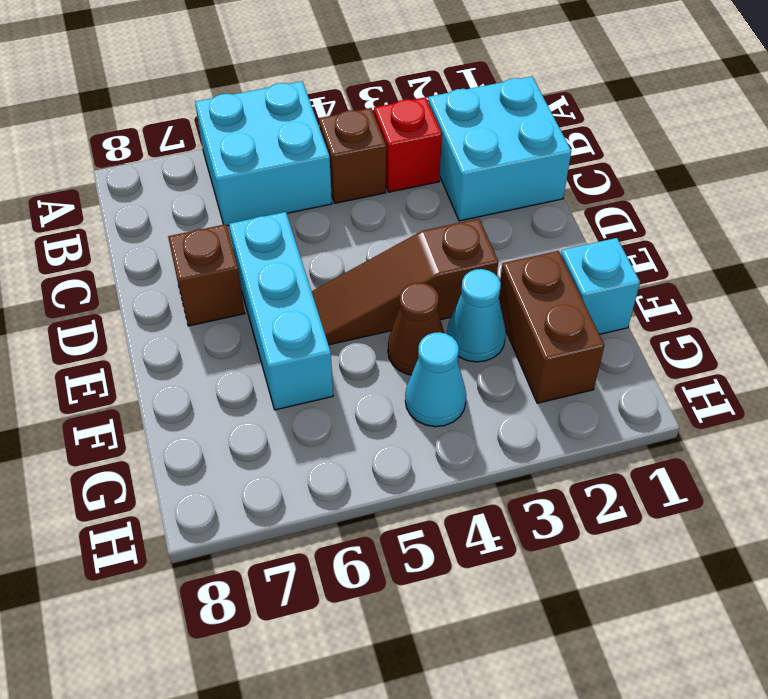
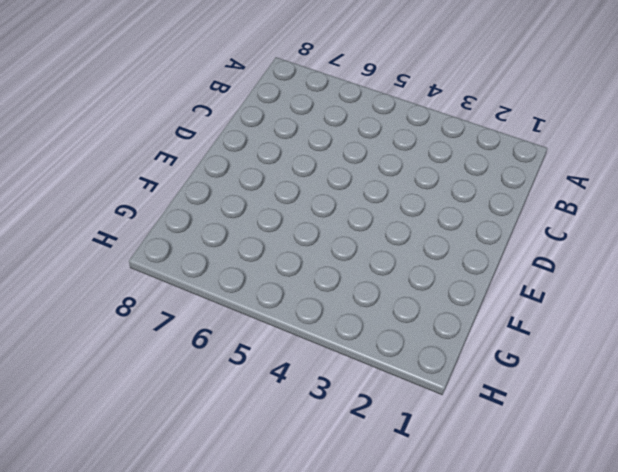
none -> cyan brick A5:B6 level 1
none -> cyan brick B1:C2 level 1
none -> red brick B3 level 1

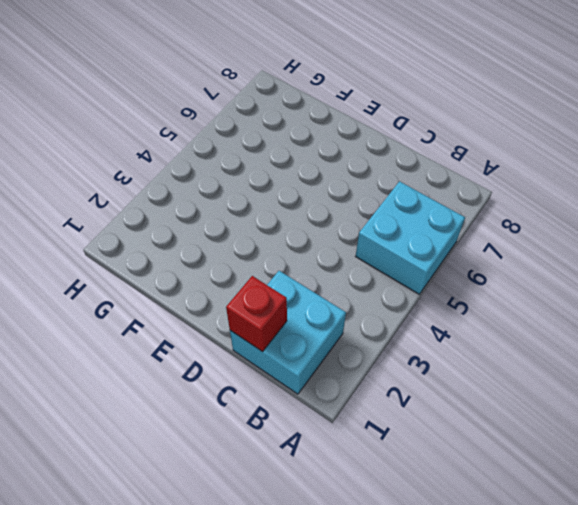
red brick C1 level 2 -> red brick B3 level 1
none -> brown brick B4 level 1
none -> cyan brick D6:F6 level 1
none -> brown brick D7 level 1

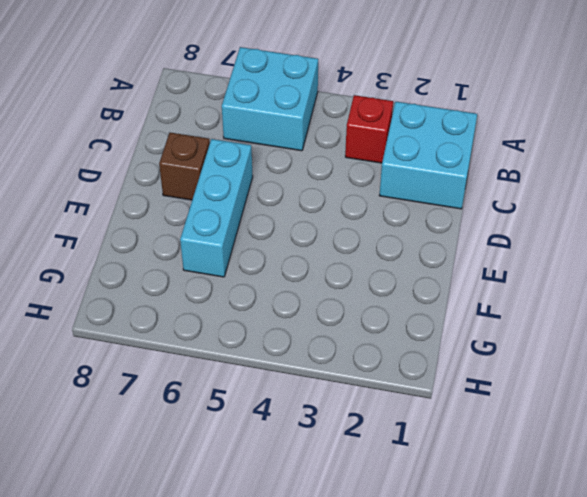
none -> brown brick B4 level 1
none -> brown slope E3:E5 level 1 top 3
none -> cyan brick F1 level 1

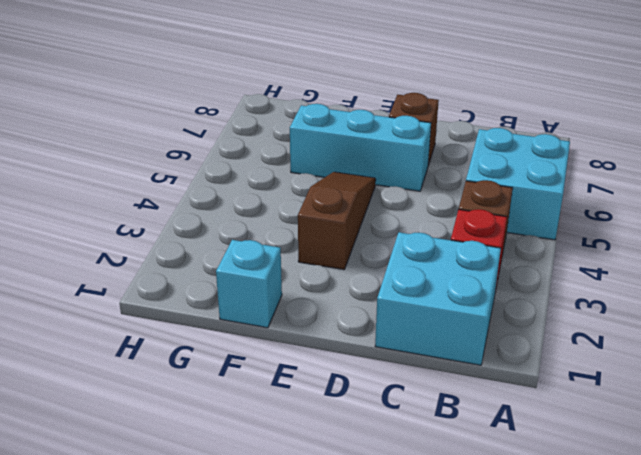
none -> brown brick F2:G2 level 1
none -> cyan cone F3 level 1
none -> brown cone F4 level 1

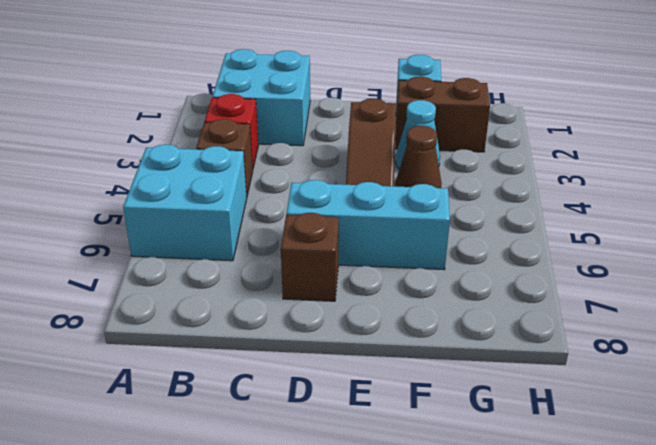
none -> cyan cone G4 level 1

